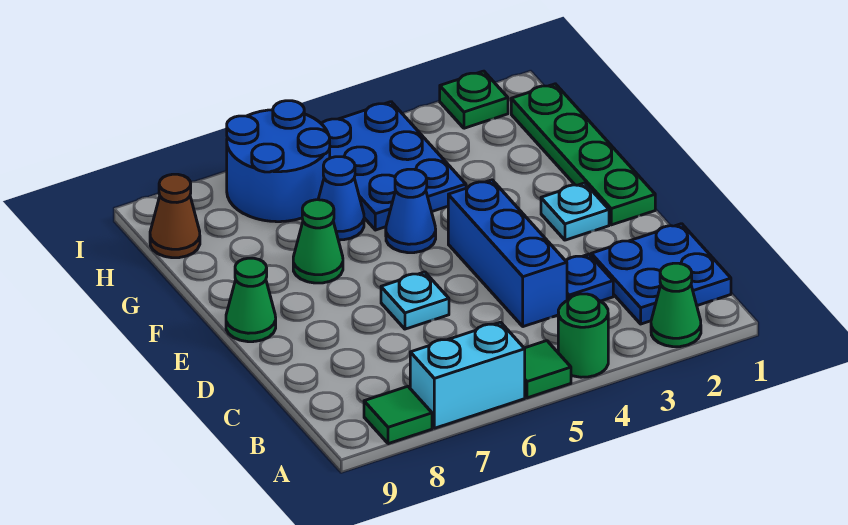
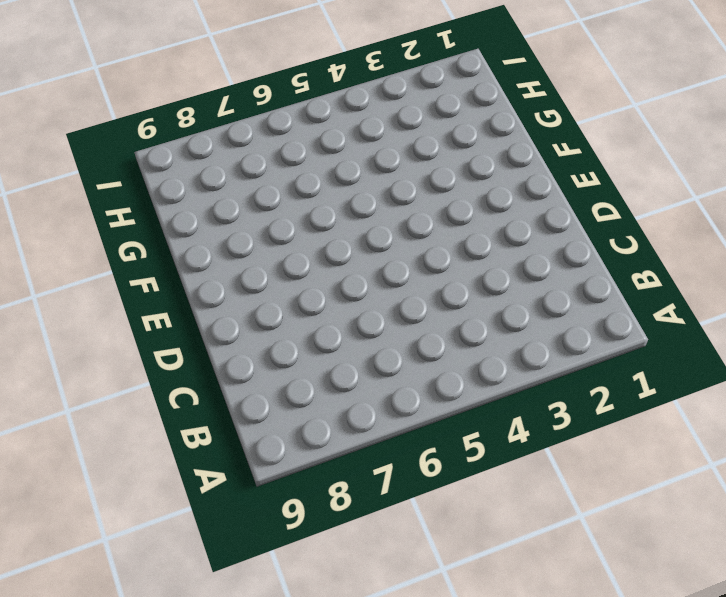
none -> green cone A2 level 1
none -> green round brick A4 level 1
none -> green tile A5 level 1

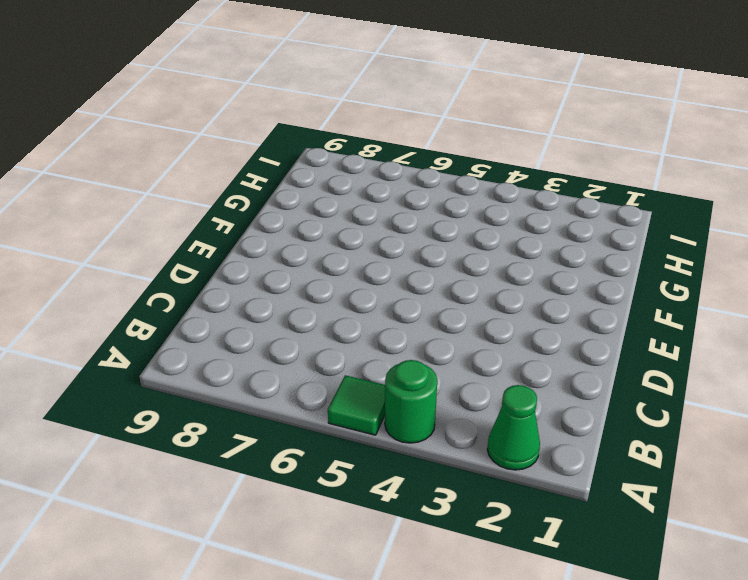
none -> cyan brick A6:A7 level 1
none -> green tile A8 level 1
none -> blue plate B1:C2 level 1

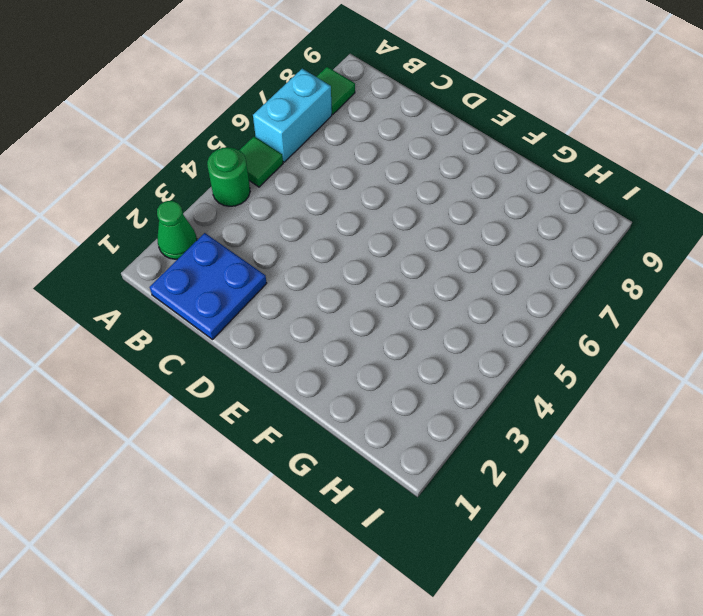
none -> blue plate C3 level 1
none -> blue brick C4:E4 level 1
none -> cyan plate D6 level 1

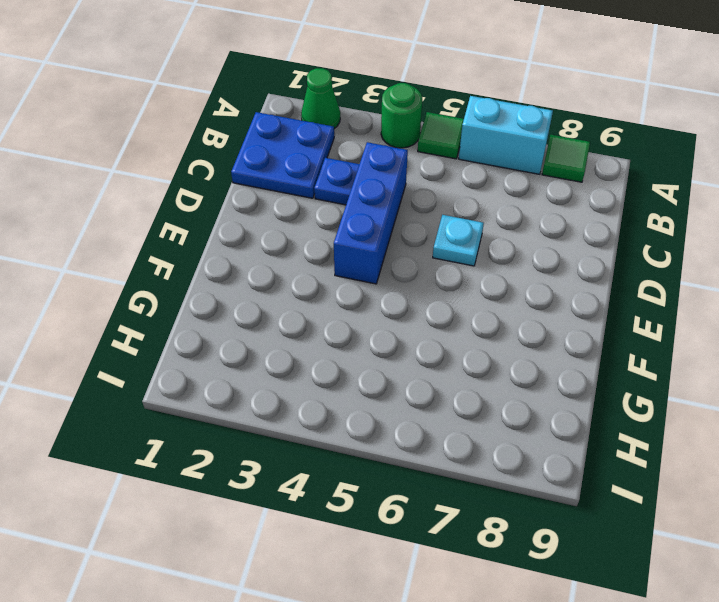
none -> green plate E1:H1 level 1
none -> cyan plate E2 level 1
none -> green cone E9 level 1

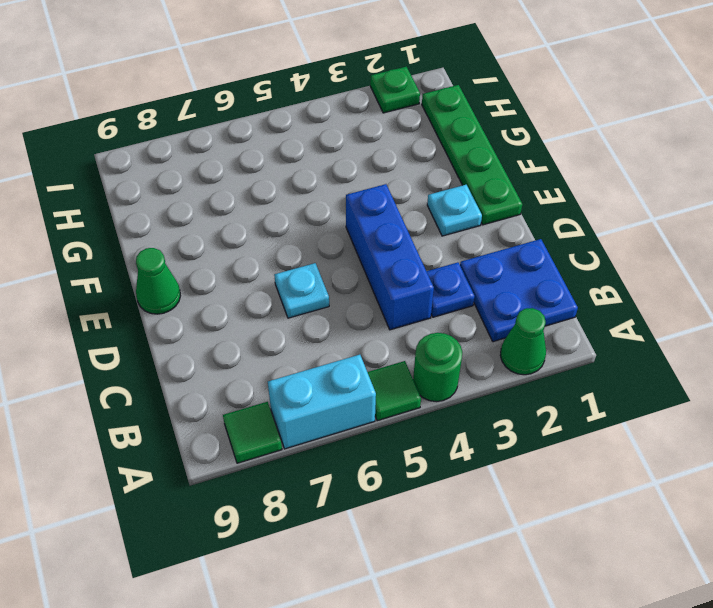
none -> blue cone F5 level 1
none -> green cone F7 level 1
none -> blue plate G4:I5 level 1

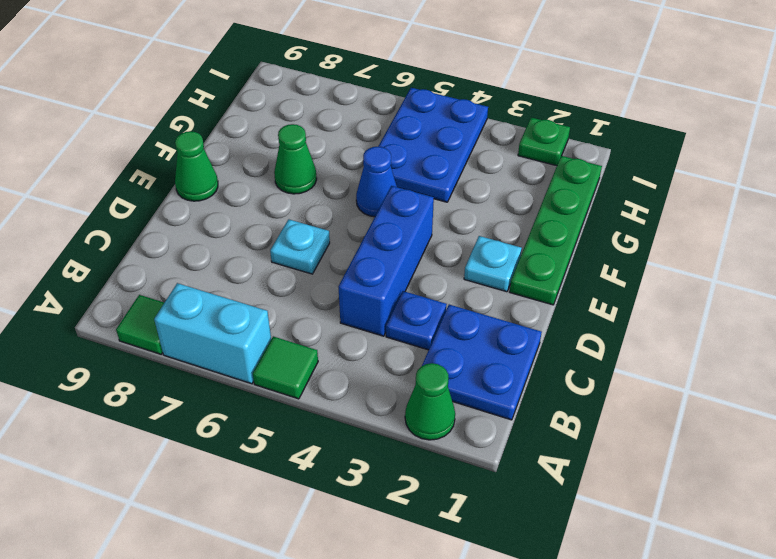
none -> green round brick A4 level 1
none -> blue cone G6 level 1
none -> blue round brick H6:I7 level 1

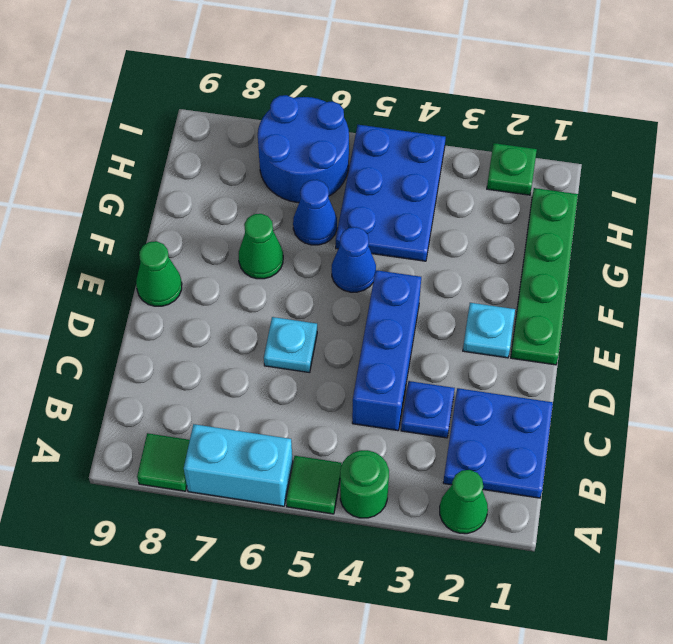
none -> brown cone H9 level 1

